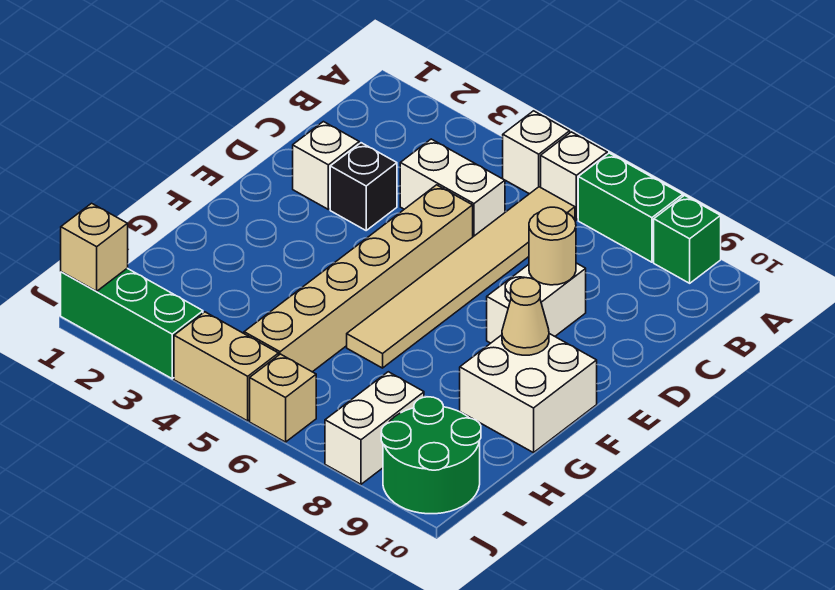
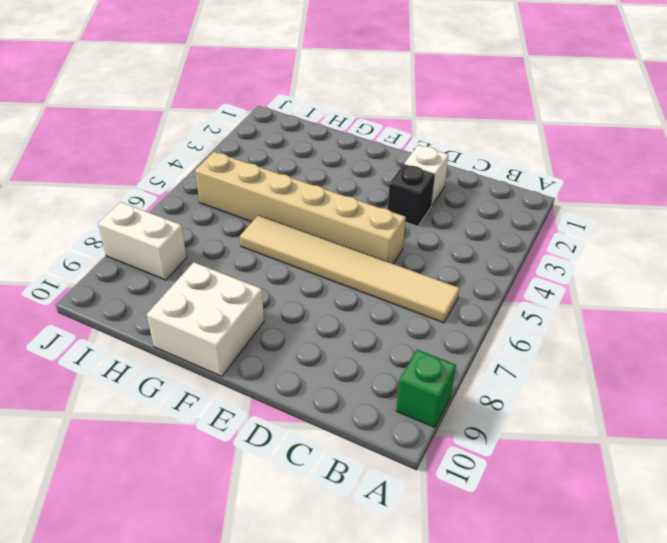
none -> white brick A5 level 1
none -> white brick A6 level 1
none -> green brick A7:A8 level 1

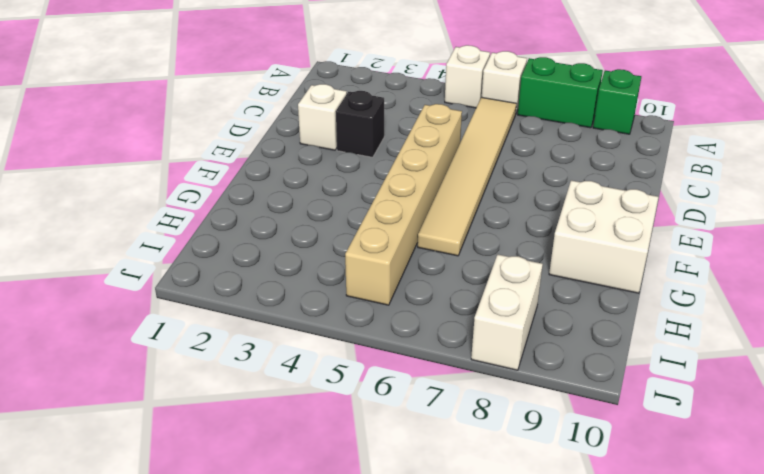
none -> white brick C4:C5 level 1
none -> white brick D8:E8 level 1
none -> green round brick I9:J10 level 1

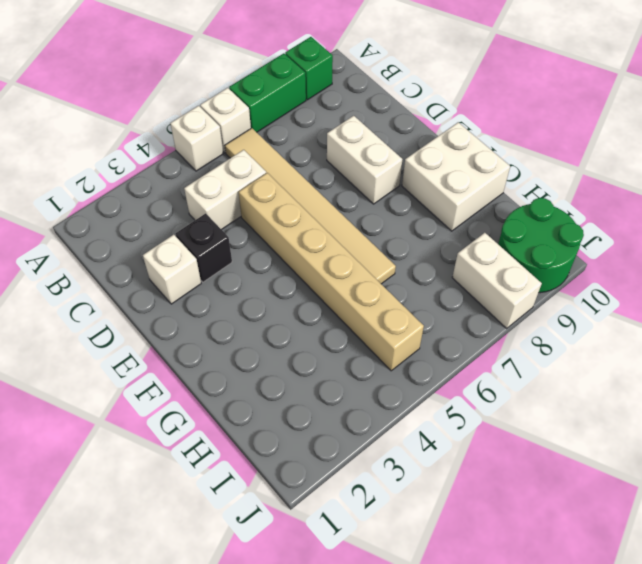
none -> green brick J1:J3 level 1
none -> tan brick J4:J5 level 1
none -> tan brick J6 level 1

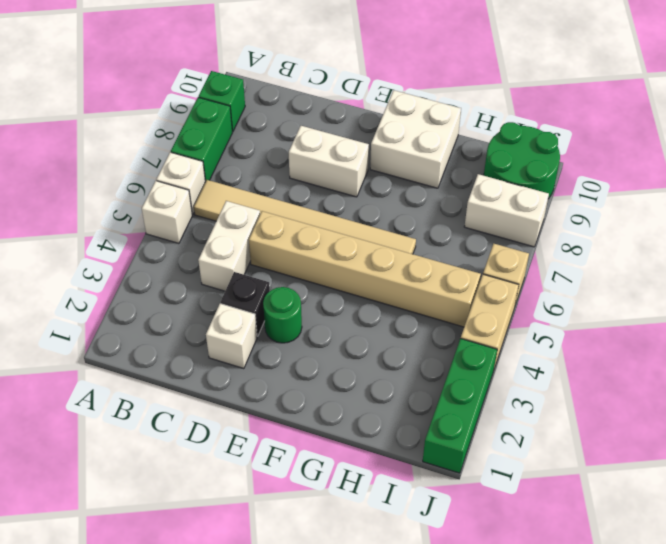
green round brick E3 level 1 -> none
none -> tan round brick D8 level 2
none -> tan cone F9 level 2
none -> tan brick J1 level 2

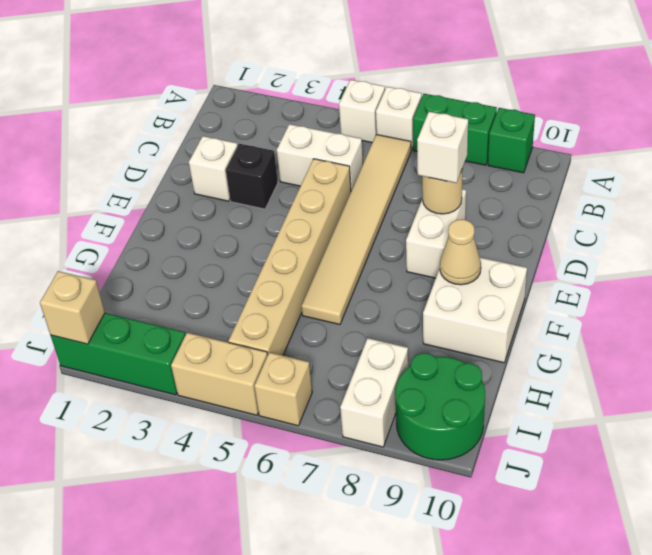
white brick D8 level 3 -> none

